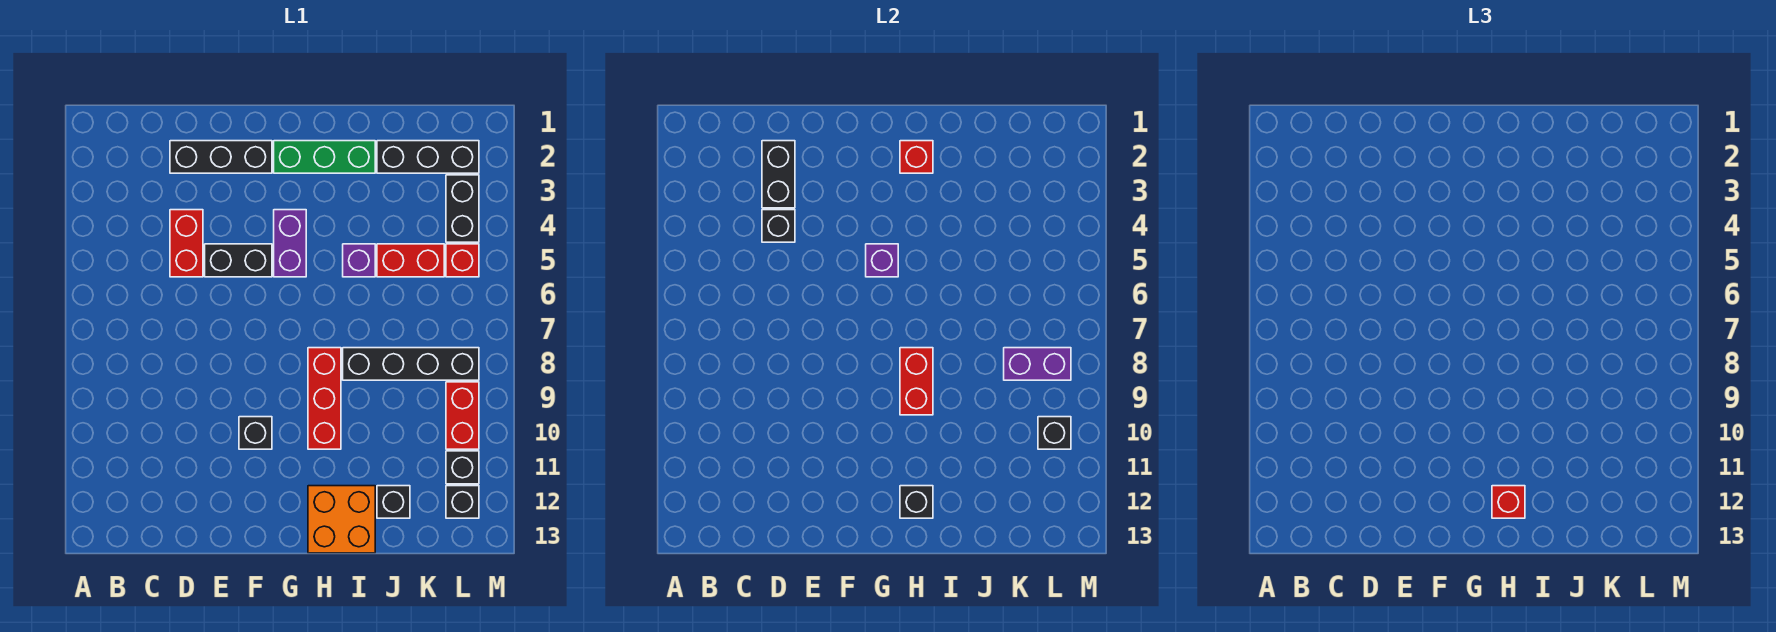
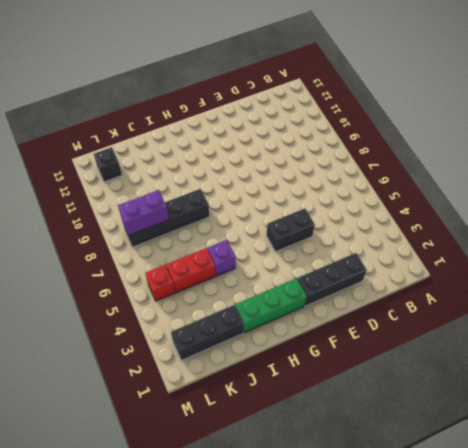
none -> red brick D4:D5 level 1
none -> black brick F10 level 1
none -> purple brick G4:G5 level 1

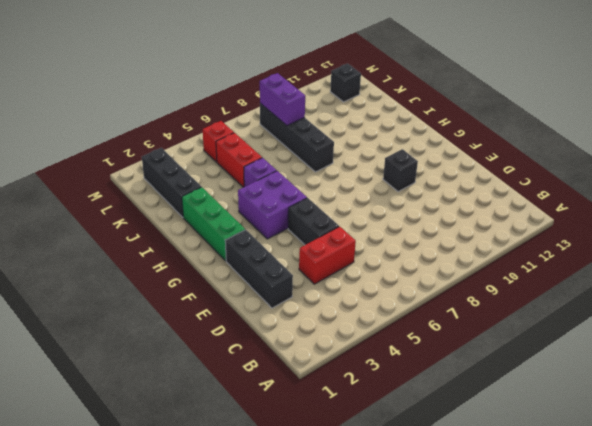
purple brick G4:H5 level 1 -> purple brick G4:G5 level 1
none -> red brick H8:H10 level 1
none -> orange brick H12:I13 level 1
none -> black brick J12 level 1

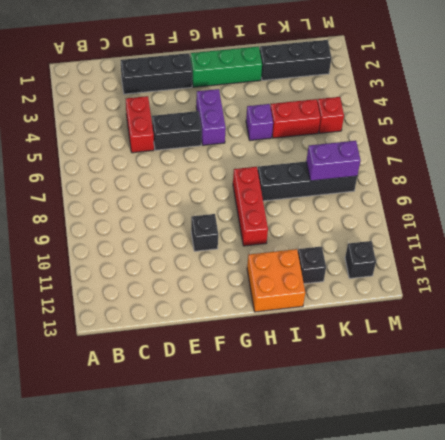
none -> black brick L3:L4 level 1
none -> red brick L9:L10 level 1
none -> black brick L11 level 1

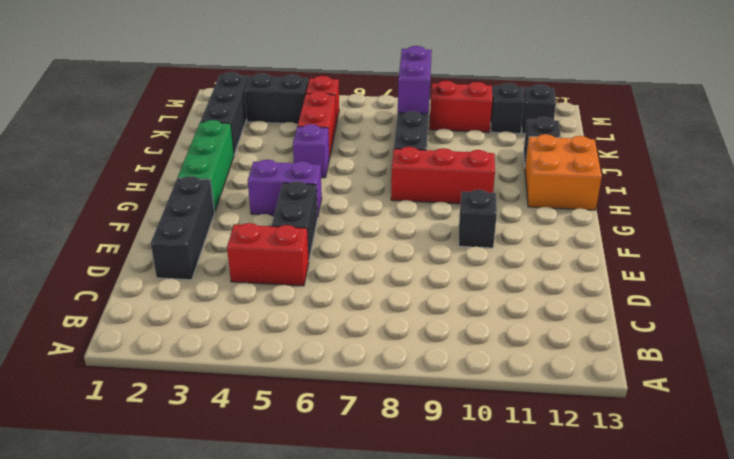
none -> black brick D2:D3 level 2
none -> black brick D4 level 2
none -> purple brick G5 level 2

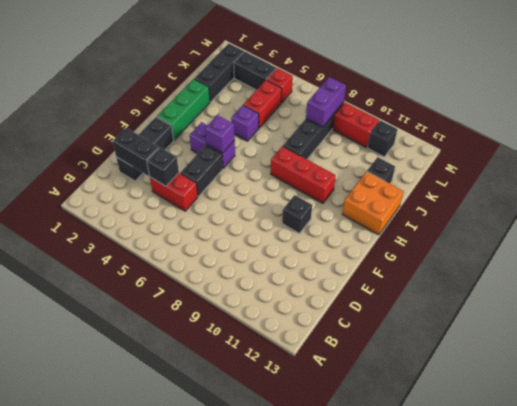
none -> black brick L12 level 1
none -> red brick H2 level 2
none -> red brick H8:H9 level 2

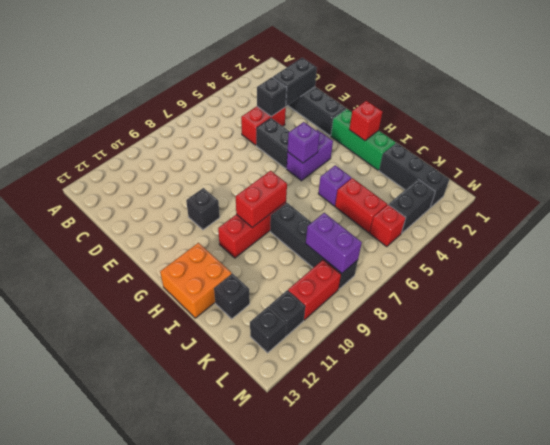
none -> black brick H12 level 2
none -> black brick L10 level 2
none -> red brick H12 level 3

